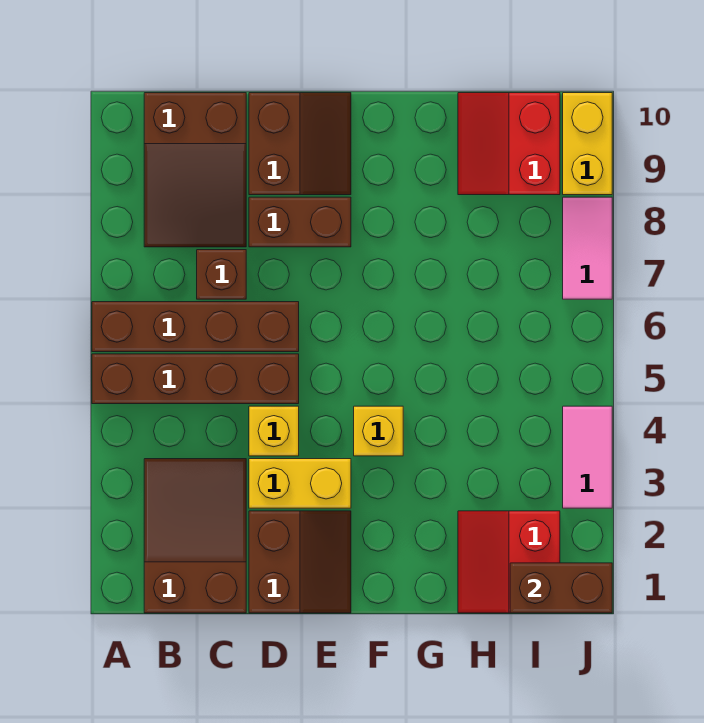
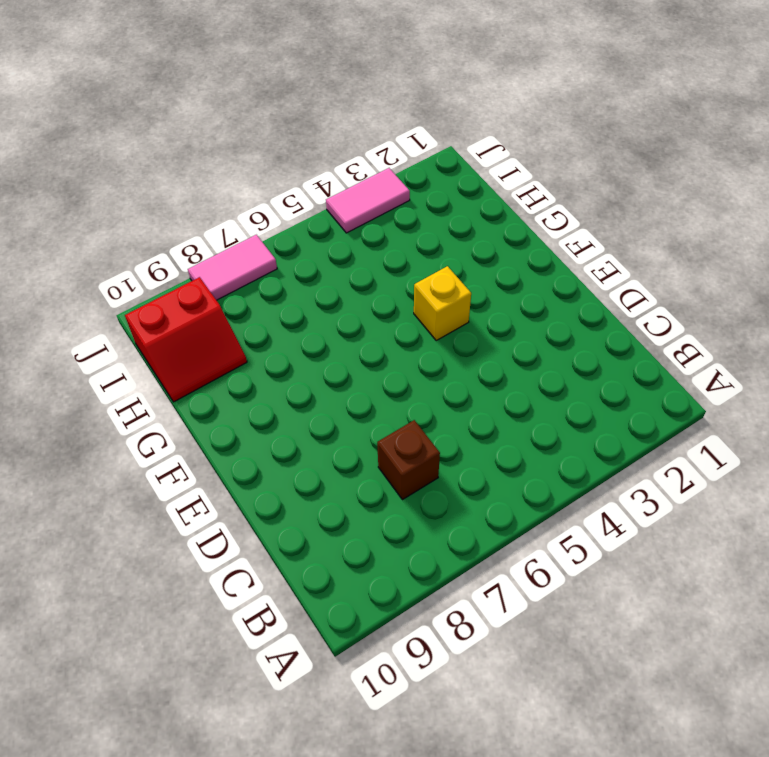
none -> brown brick A5:D5 level 1
none -> brown brick A6:D6 level 1
none -> brown slope B1:C3 level 1 top 1

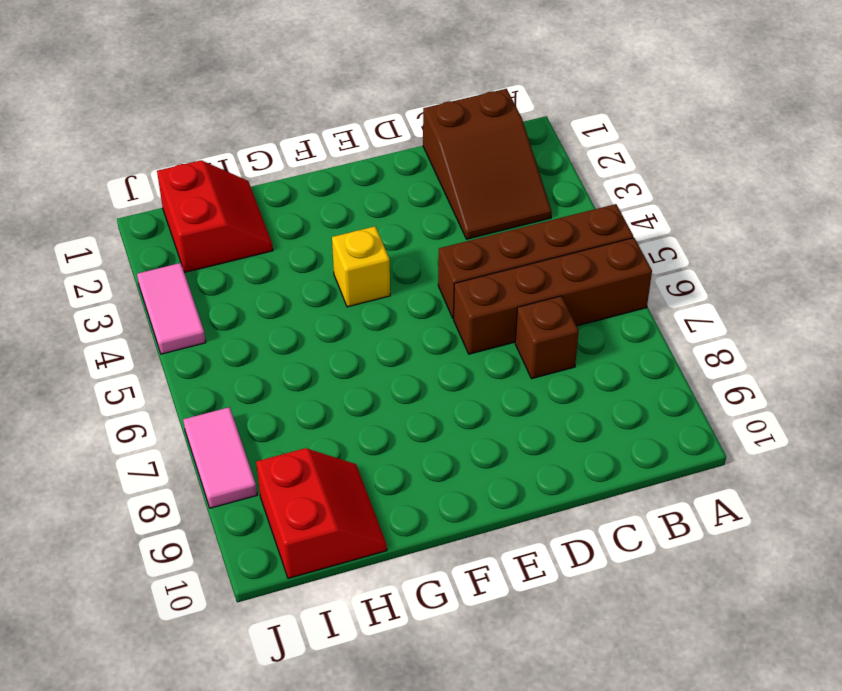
none -> brown slope B8:C10 level 1 top 10
none -> brown slope D1:E2 level 1 top D
none -> yellow brick D3:E3 level 1

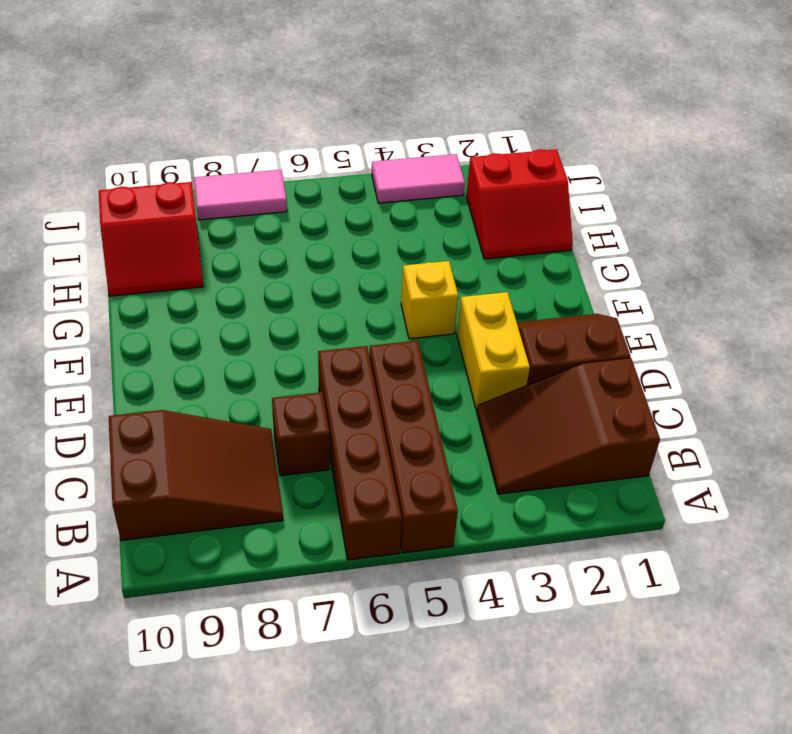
none -> yellow brick D4 level 1
none -> brown brick D8:E8 level 1
none -> brown slope D9:E10 level 1 top D

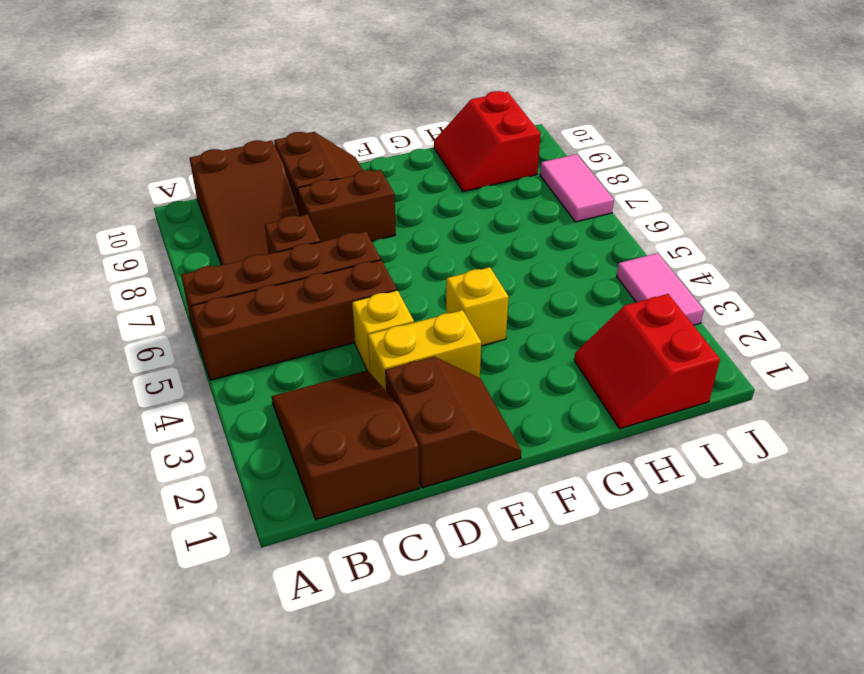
none -> yellow brick J9:J10 level 1
none -> brown brick I1:J1 level 2

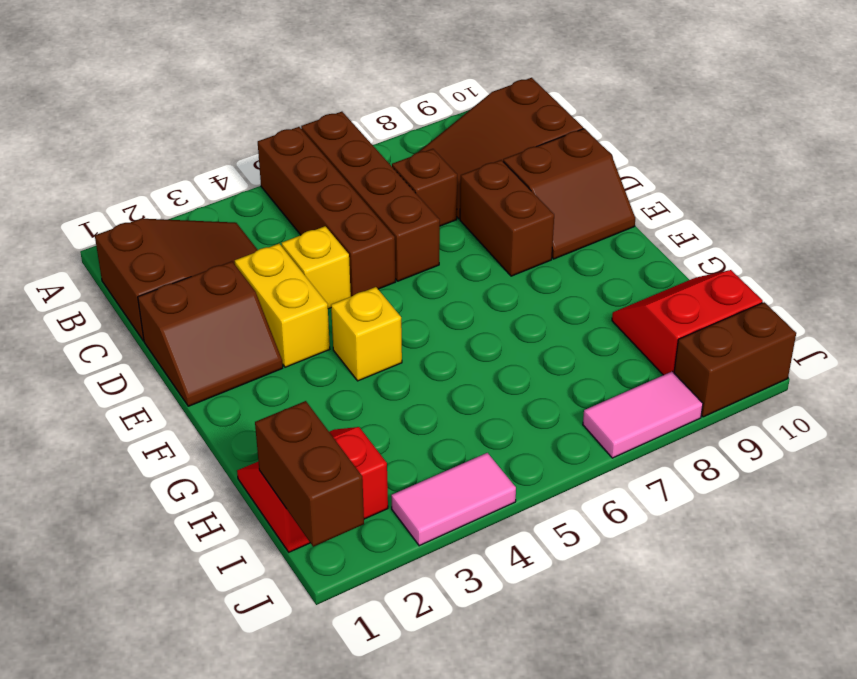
brown brick J9:J10 level 1 -> yellow brick J9:J10 level 1

